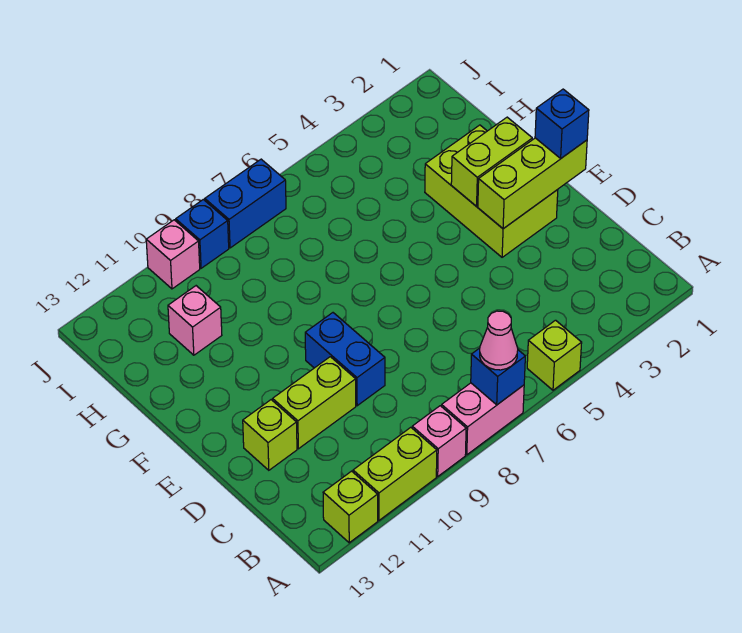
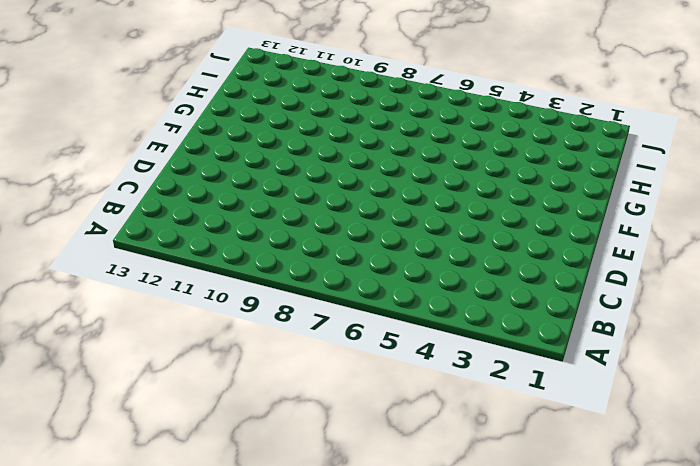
none -> lime brick A5 level 1
none -> pink brick A7:A8 level 1
none -> pink brick A9 level 1

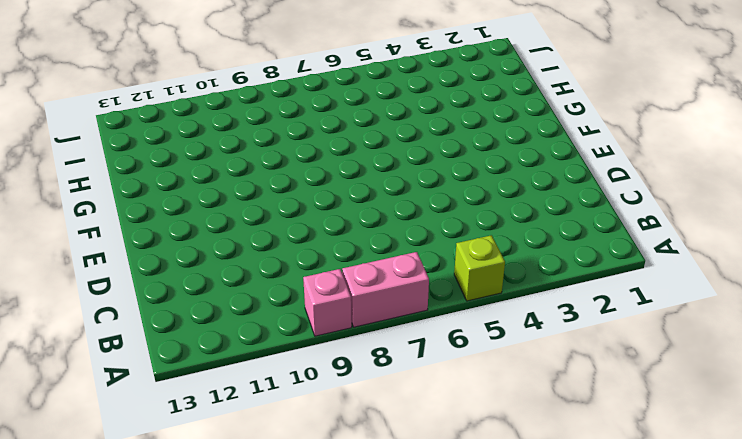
none -> lime brick A10:A11 level 1
none -> lime brick A12 level 1
none -> blue brick D9:E9 level 1

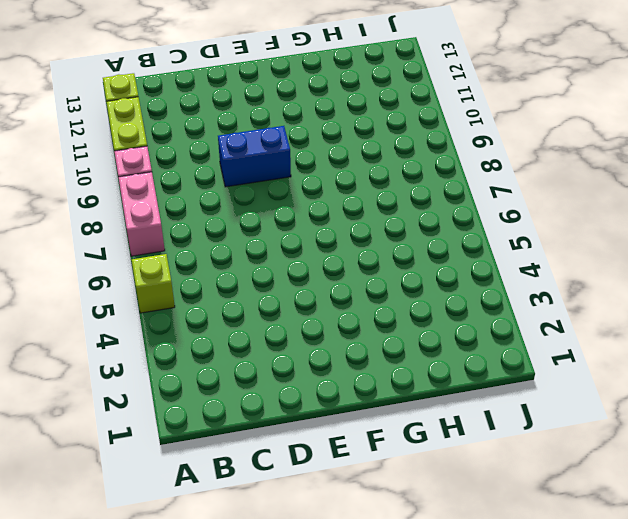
none -> lime brick D10:D11 level 1
none -> lime brick D12 level 1
none -> lime brick E2:G3 level 1

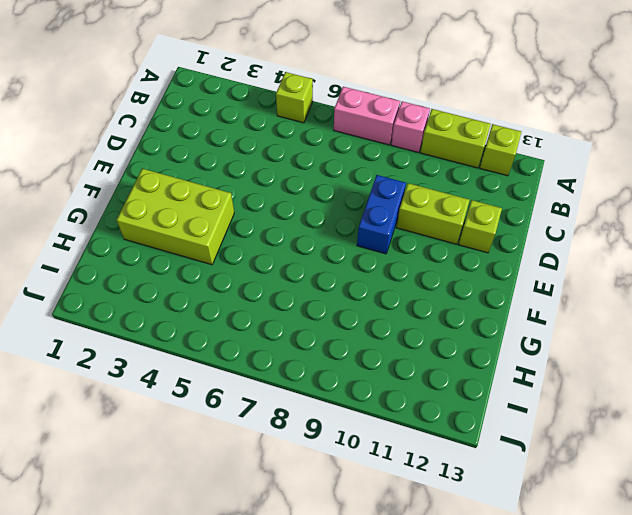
lime brick F2:G4 level 1 -> lime brick E2:G3 level 1
none -> pink brick H11 level 1
none -> blue brick J7:J8 level 1
none -> blue brick J9 level 1

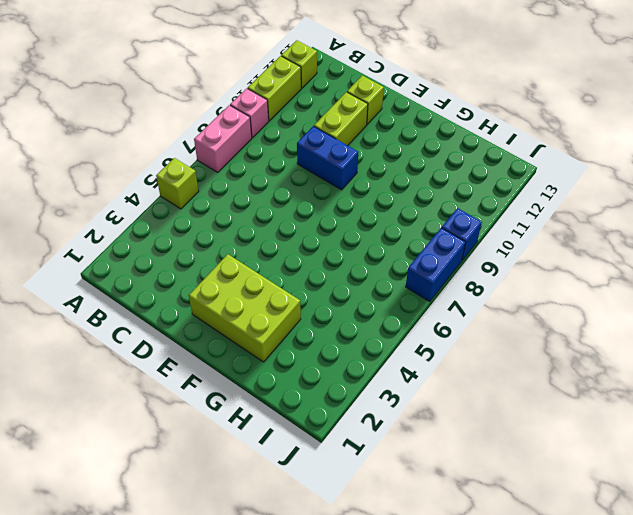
none -> pink brick H11 level 1
none -> pink brick J10 level 1
none -> blue brick A7 level 2

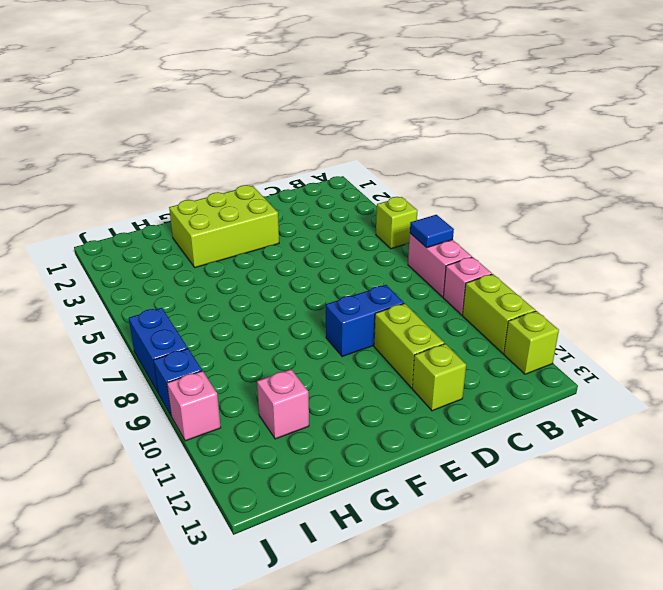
blue tile A7 level 2 -> blue brick A7 level 2
none -> lime brick E1:E3 level 2
none -> lime brick F2:F3 level 2
none -> pink cone A7 level 3

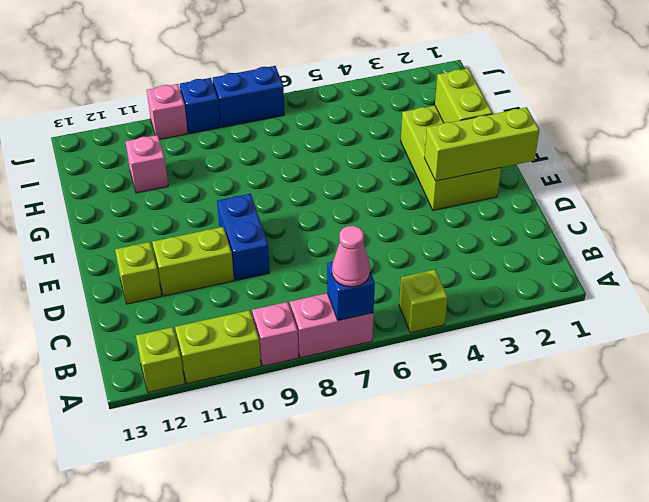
lime brick F2:G2 level 2 -> lime brick F2:F3 level 2
none -> blue brick E1 level 3

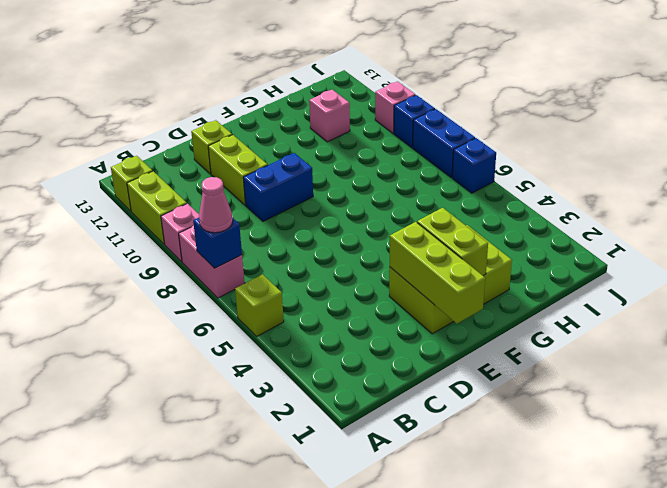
blue brick J6 level 1 -> blue brick E1 level 3

